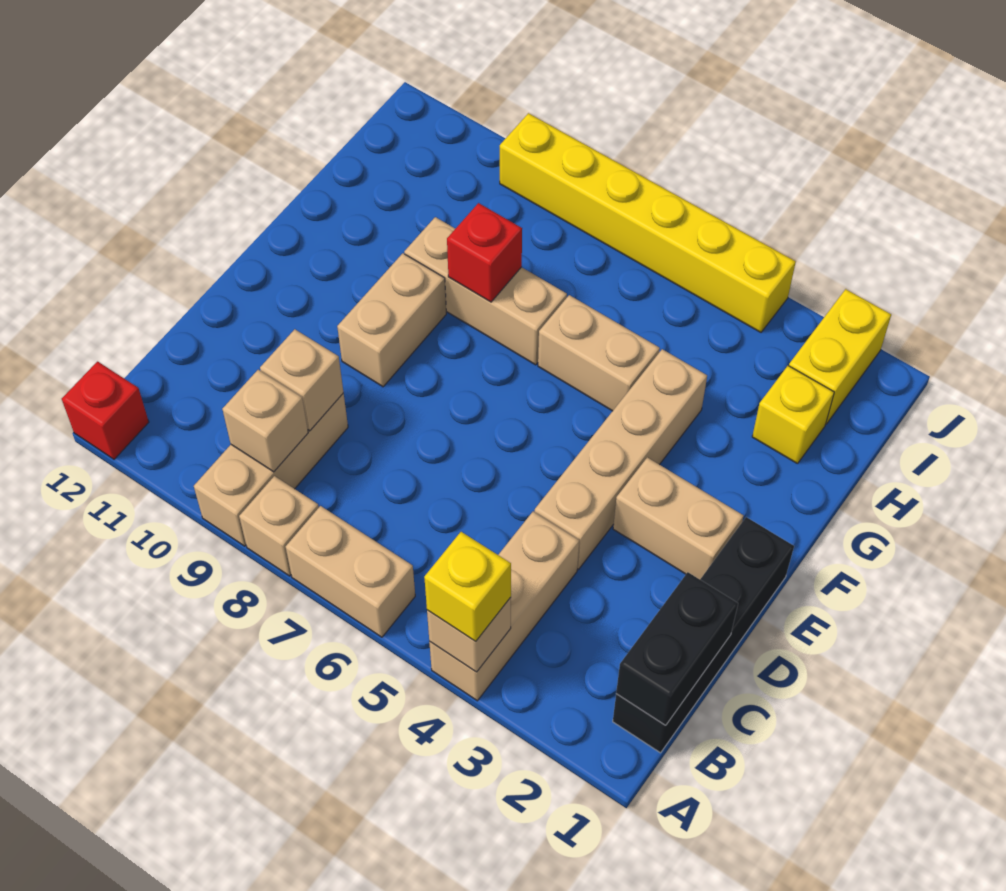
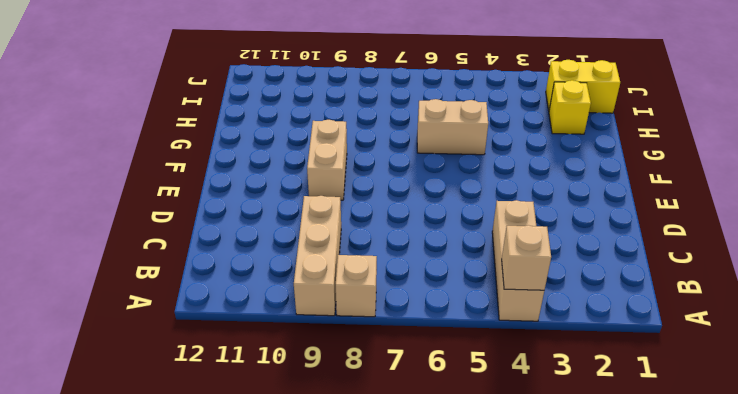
yellow brick I1:I2 level 1 -> yellow brick I2:J2 level 1
none -> tan brick A6:A7 level 1
none -> red brick A12 level 1
none -> black brick B1:E1 level 1

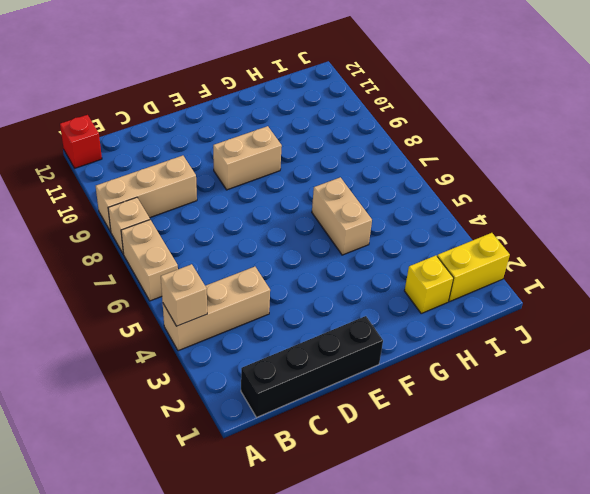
none -> tan brick D4:G4 level 1
none -> tan brick E2:E3 level 1
none -> tan brick G7:G9 level 1

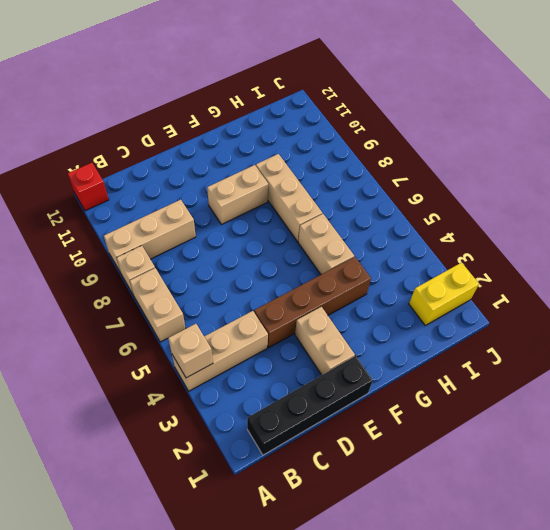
brown brick D4:G4 level 1 -> tan brick D4:G4 level 1
none -> yellow brick H2 level 1
none -> yellow brick J4:J9 level 1
none -> black brick B1:C1 level 2

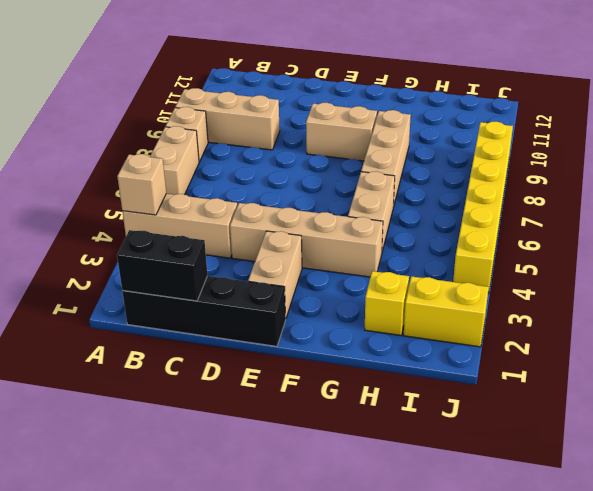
none -> red brick A12 level 1
none -> tan brick B9 level 2
none -> tan brick C9 level 2

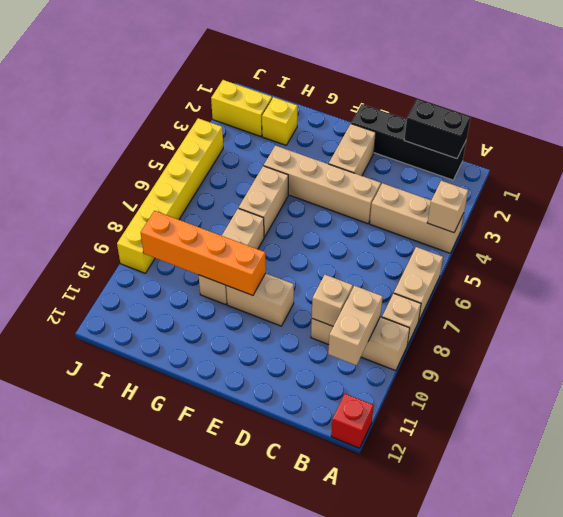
tan brick B9:B10 level 2 -> tan brick B9 level 2
orange brick F9:I9 level 2 -> none
none -> red brick G8 level 2
none -> yellow brick A4 level 3

